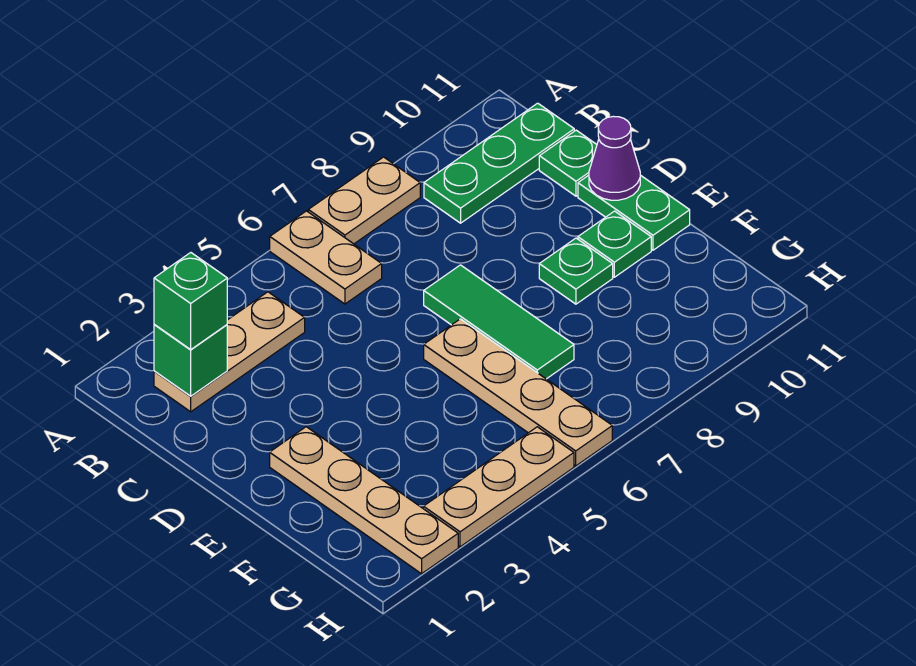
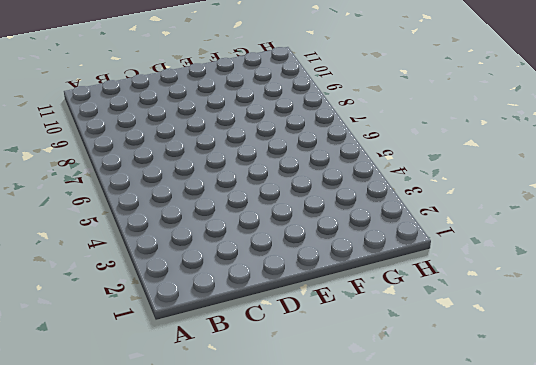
none -> tan plate A6:B6 level 1
none -> tan plate A7:A8 level 1
none -> tan plate B2:B4 level 1

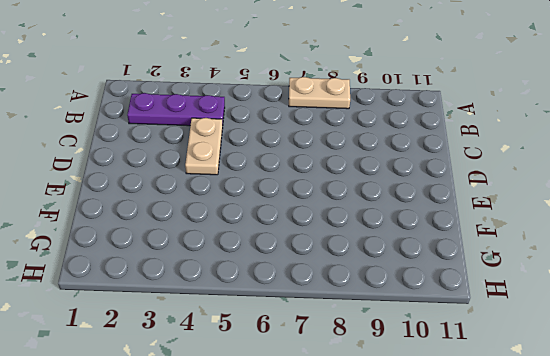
purple plate B2:B4 level 1 -> tan plate B2:B4 level 1
tan plate C4:D4 level 1 -> tan plate A6:B6 level 1
none -> green plate B9:B11 level 1
none -> green plate C11 level 1
none -> green tile D7:F7 level 1

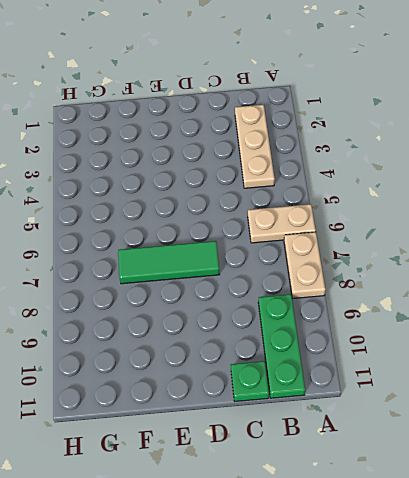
none -> green plate D11:E11 level 1
none -> tan plate E2:H2 level 1
none -> tan plate E6:H6 level 1

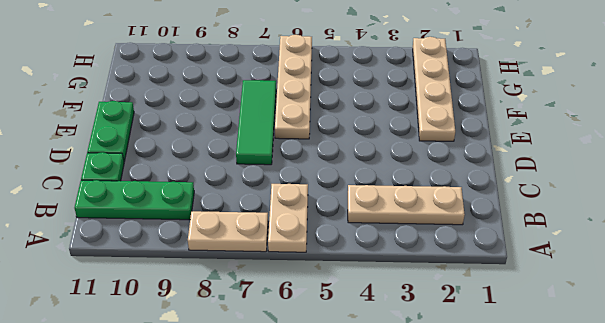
none -> green plate E9 level 1
none -> green plate E10 level 1
none -> tan plate H3:H5 level 1

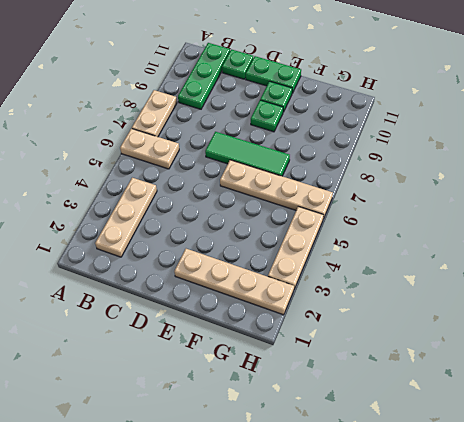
none -> green brick B2 level 2
none -> purple cone D11 level 2
none -> green brick B2 level 3

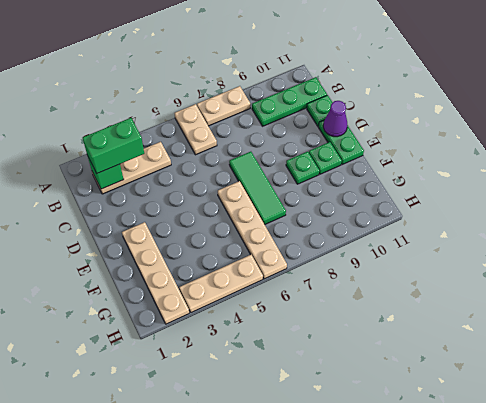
green brick B2:B3 level 3 -> green brick B2 level 3

